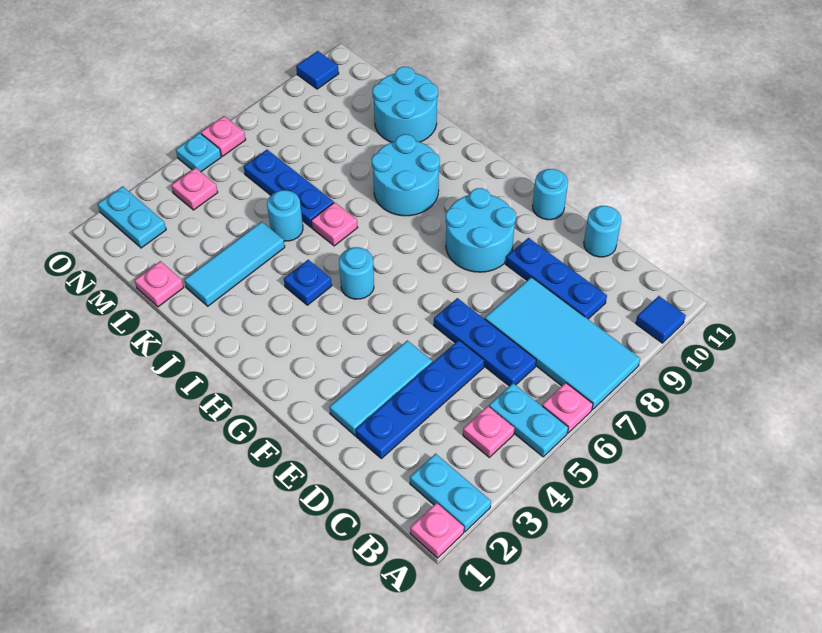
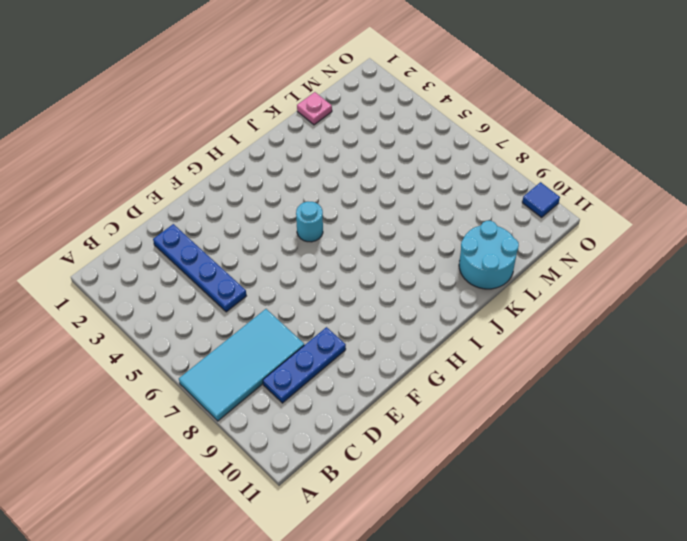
none -> pink plate A1 level 1
none -> cyan plate A2:B2 level 1
none -> cyan plate A5:B5 level 1

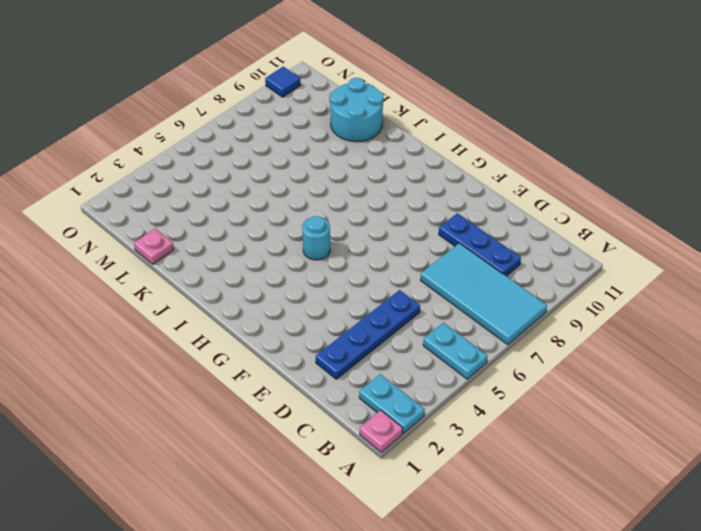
none -> pink plate A6 level 1
none -> blue tile A10 level 1
none -> pink plate B4 level 1

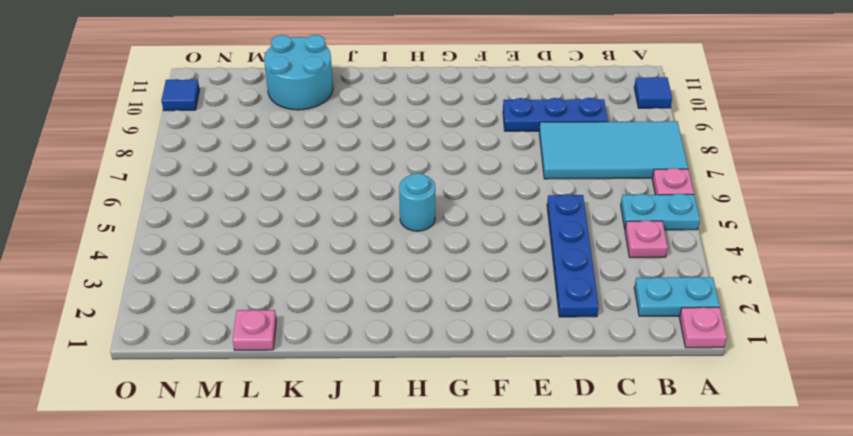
none -> blue plate C6:E6 level 1
none -> cyan round brick D11 level 1
none -> cyan tile E2:E4 level 1

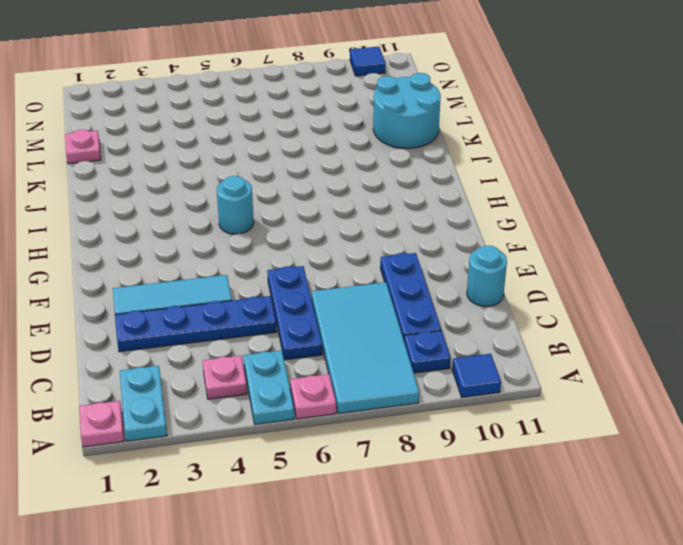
blue plate B9 level 1 -> blue plate I4 level 1
none -> cyan round brick F8:G9 level 1
none -> cyan round brick F11 level 1
none -> cyan round brick I8:J9 level 1

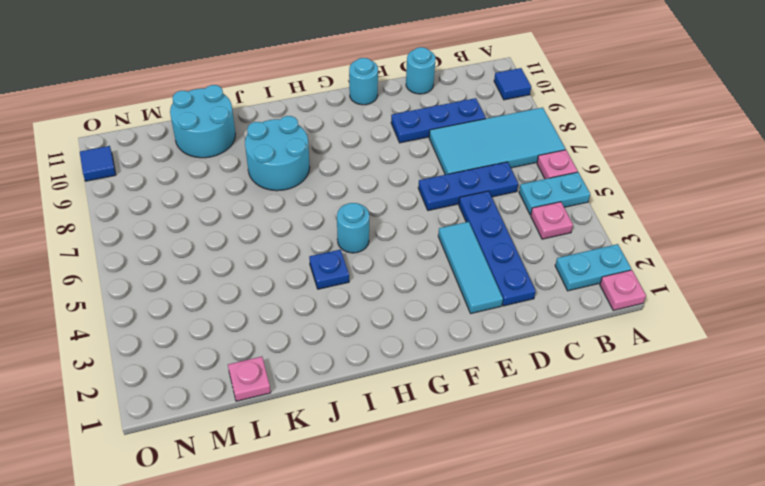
none -> cyan round brick F8:G9 level 1
none -> pink plate J6 level 1
none -> cyan tile K2:K4 level 1

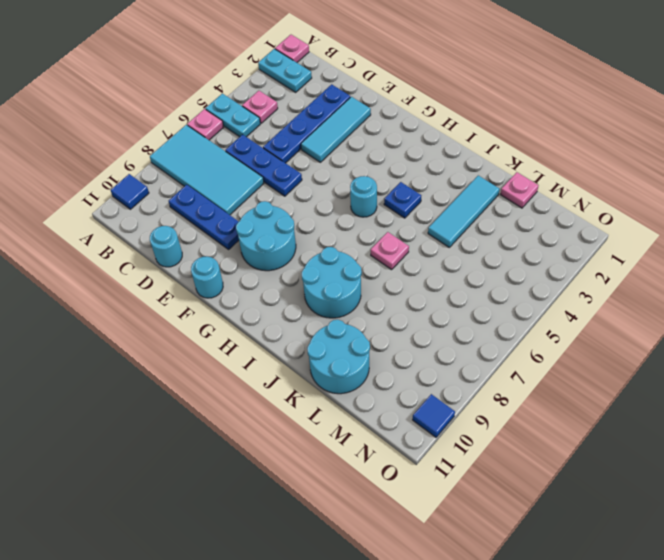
none -> cyan round brick K5 level 1
none -> blue plate K6:M6 level 1
none -> cyan plate N2:O2 level 1

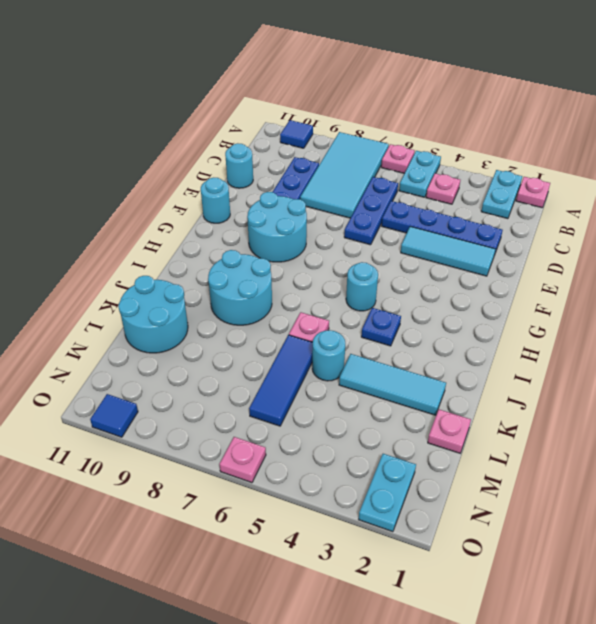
blue tile K6:M6 level 1 -> blue plate K6:M6 level 1
none -> pink plate N4 level 1
none -> cyan plate O5 level 1

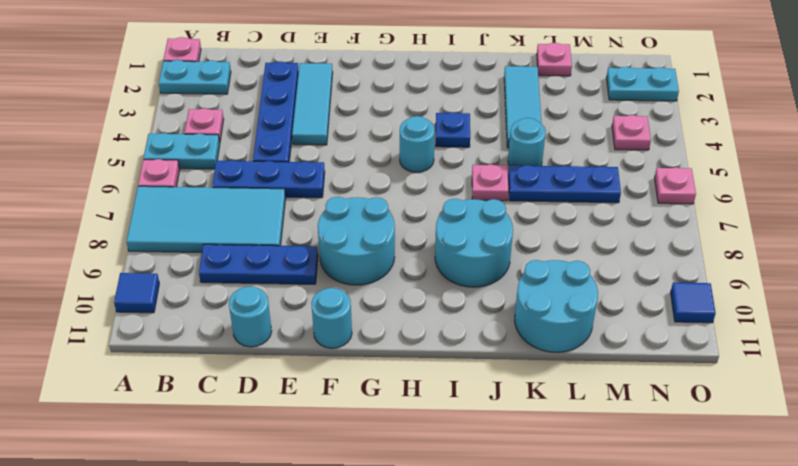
none -> cyan plate O5 level 1

